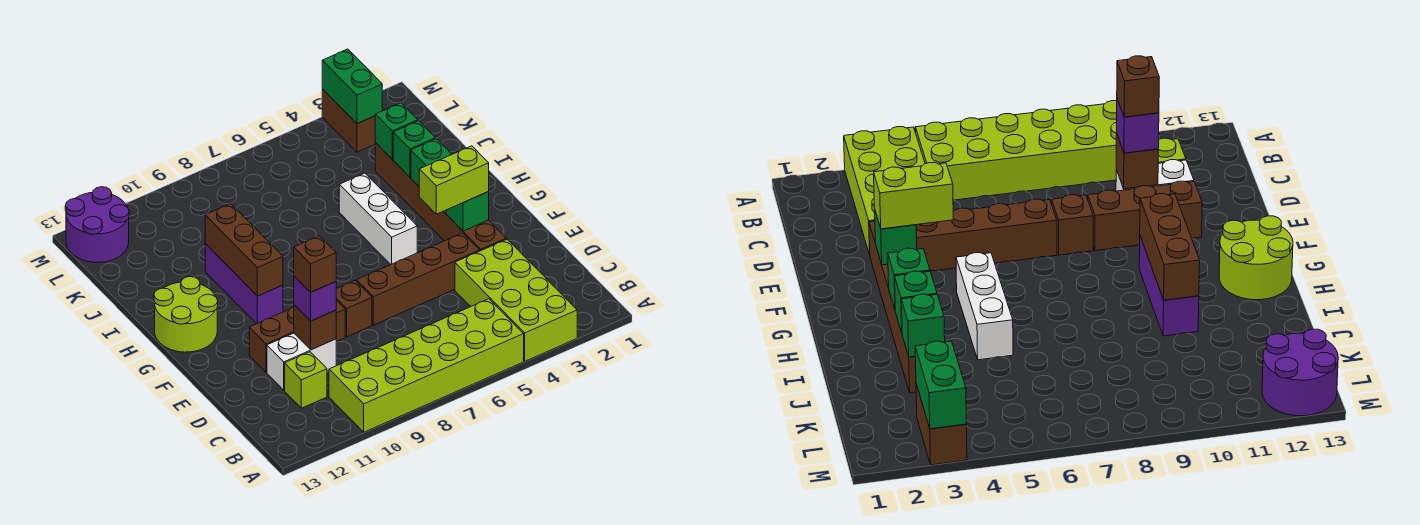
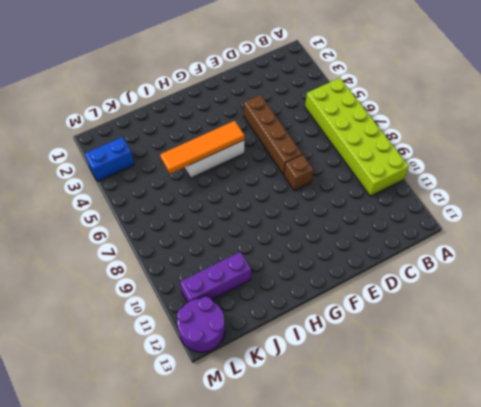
orange tile G5:J5 level 2 -> none
purple brick J11:L11 level 1 -> purple brick G10:I10 level 1
blue brick L3:M3 level 1 -> brown brick L3:M3 level 1
none -> lime brick A3:D4 level 1
none -> lime brick C11 level 1
none -> white brick D10:D11 level 1

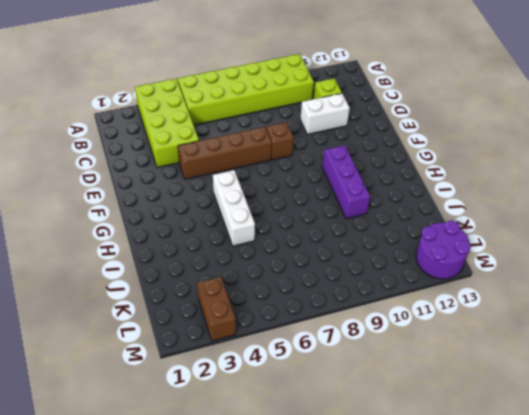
none -> brown brick E3:J3 level 1
none -> brown brick E9:E11 level 1
none -> lime round brick G12:H13 level 1

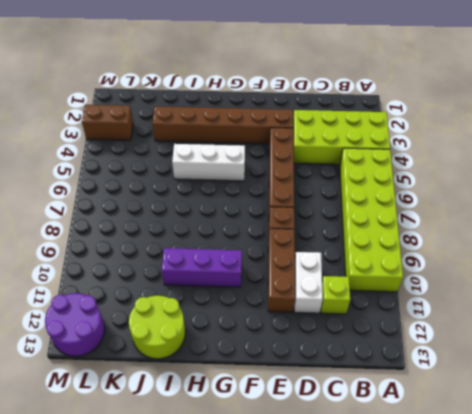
lime round brick I12:J13 level 1 -> lime round brick G12:H13 level 1
none -> brown brick D10 level 2
none -> green brick F3 level 2
none -> brown brick G10:I10 level 2

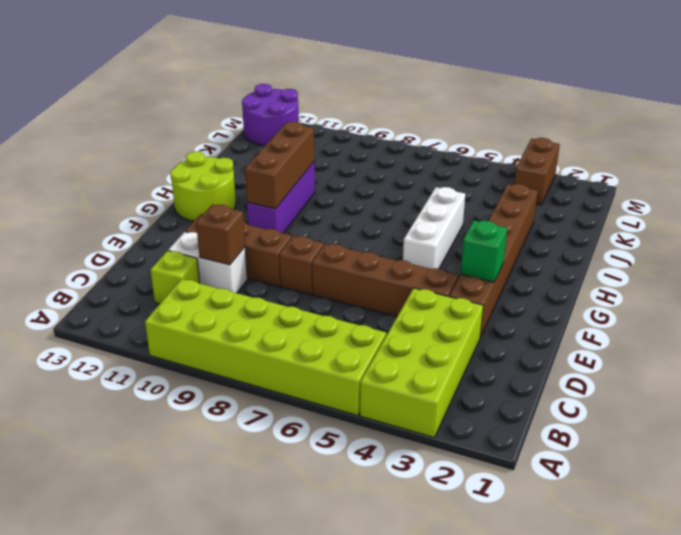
none -> green brick H3 level 2
none -> green brick I3 level 2
none -> green brick J3 level 2

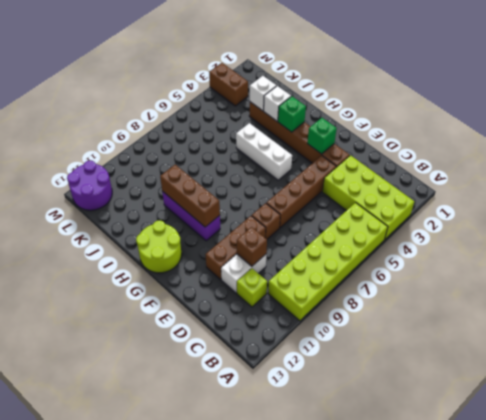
white brick I3 level 2 -> green brick I3 level 2
white brick J3 level 2 -> green brick J3 level 2
none -> green brick L3:M3 level 2
none -> purple brick D10 level 3
none -> lime brick F3:F4 level 3

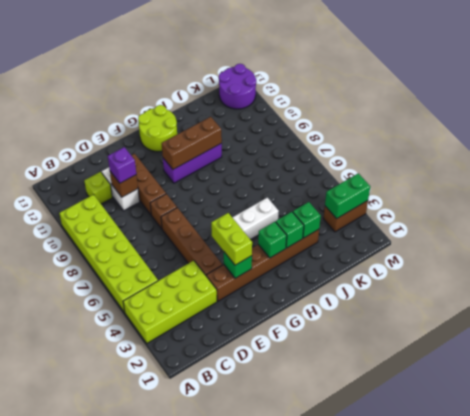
none -> brown brick D10 level 4

